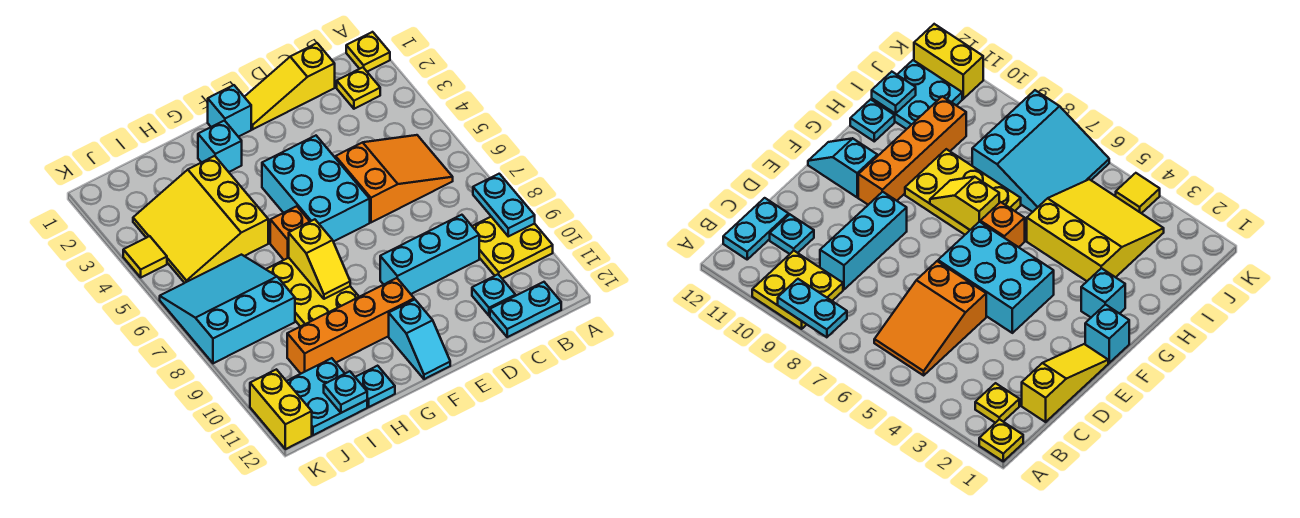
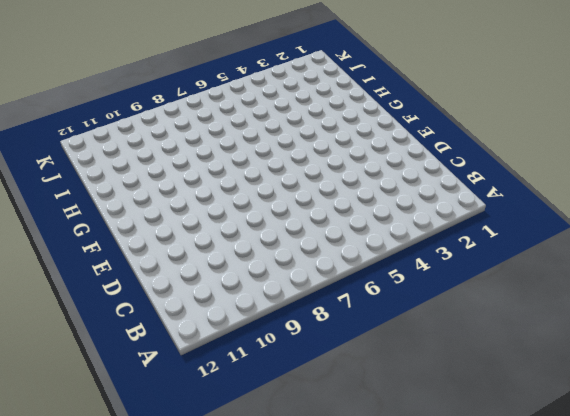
none -> yellow plate A1 level 1
none -> yellow plate A9:B10 level 1
none -> yellow plate B2 level 1

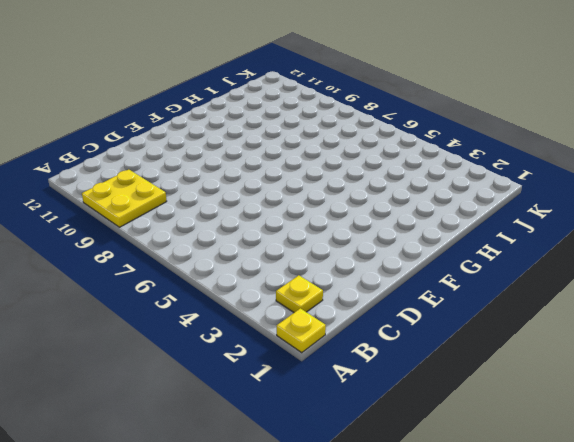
none -> orange slope B5:D6 level 1 top D
none -> cyan plate B12:C12 level 1
none -> yellow slope C1:E1 level 1 top C

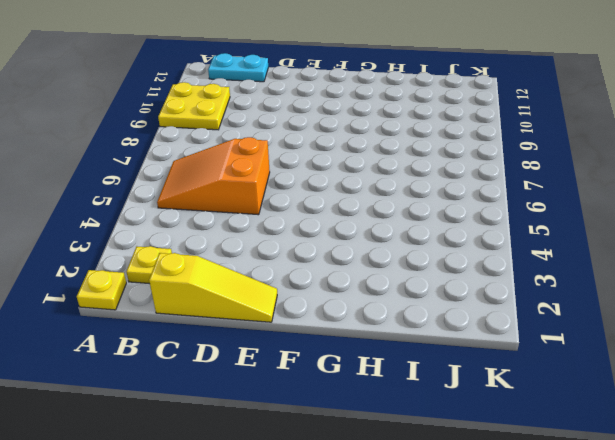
none -> cyan brick C9:E9 level 1
none -> cyan plate C11 level 1
none -> cyan brick E4:F6 level 1

